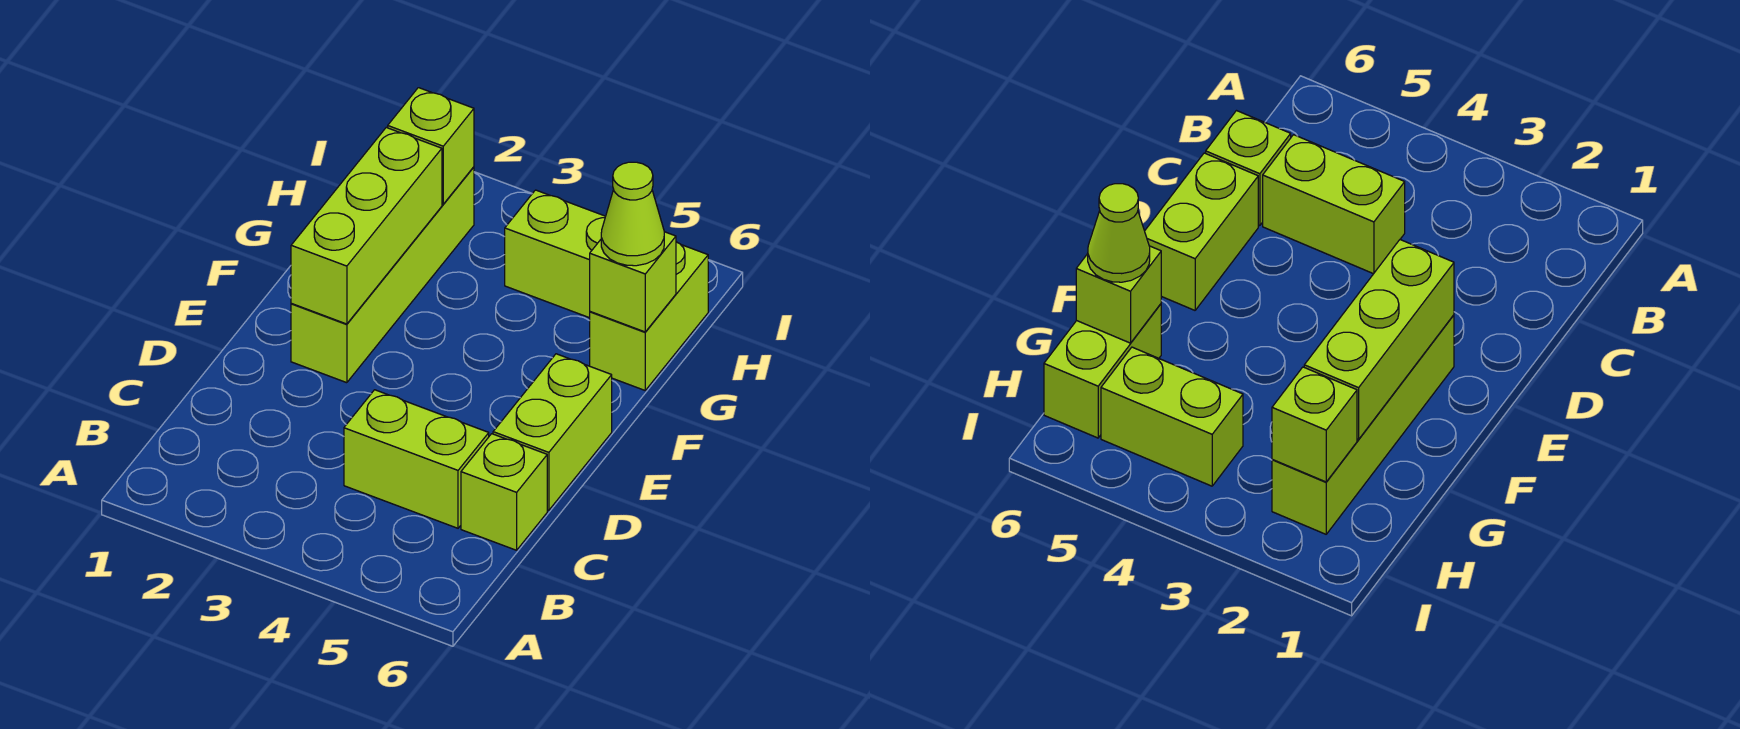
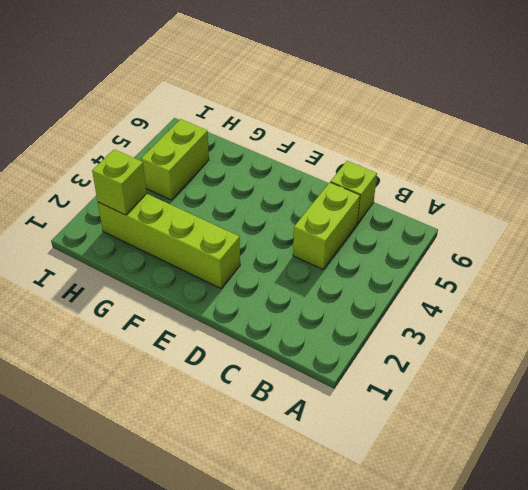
none -> lime brick D6:E6 level 1
none -> lime brick G6:H6 level 1

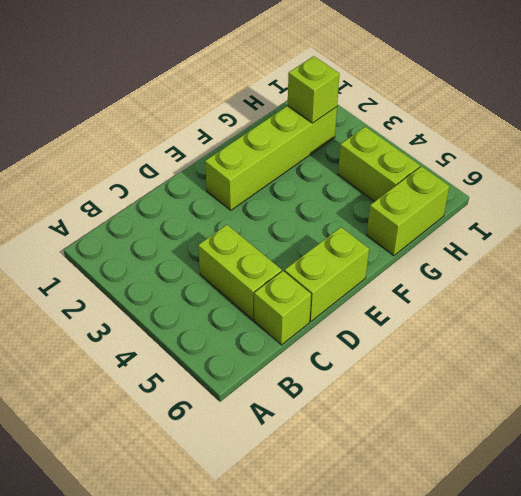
none -> lime brick E2:G2 level 2
none -> lime brick G6 level 2

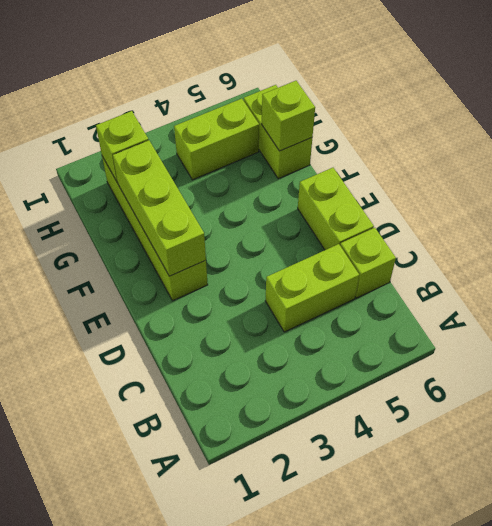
none -> lime cone G6 level 3

